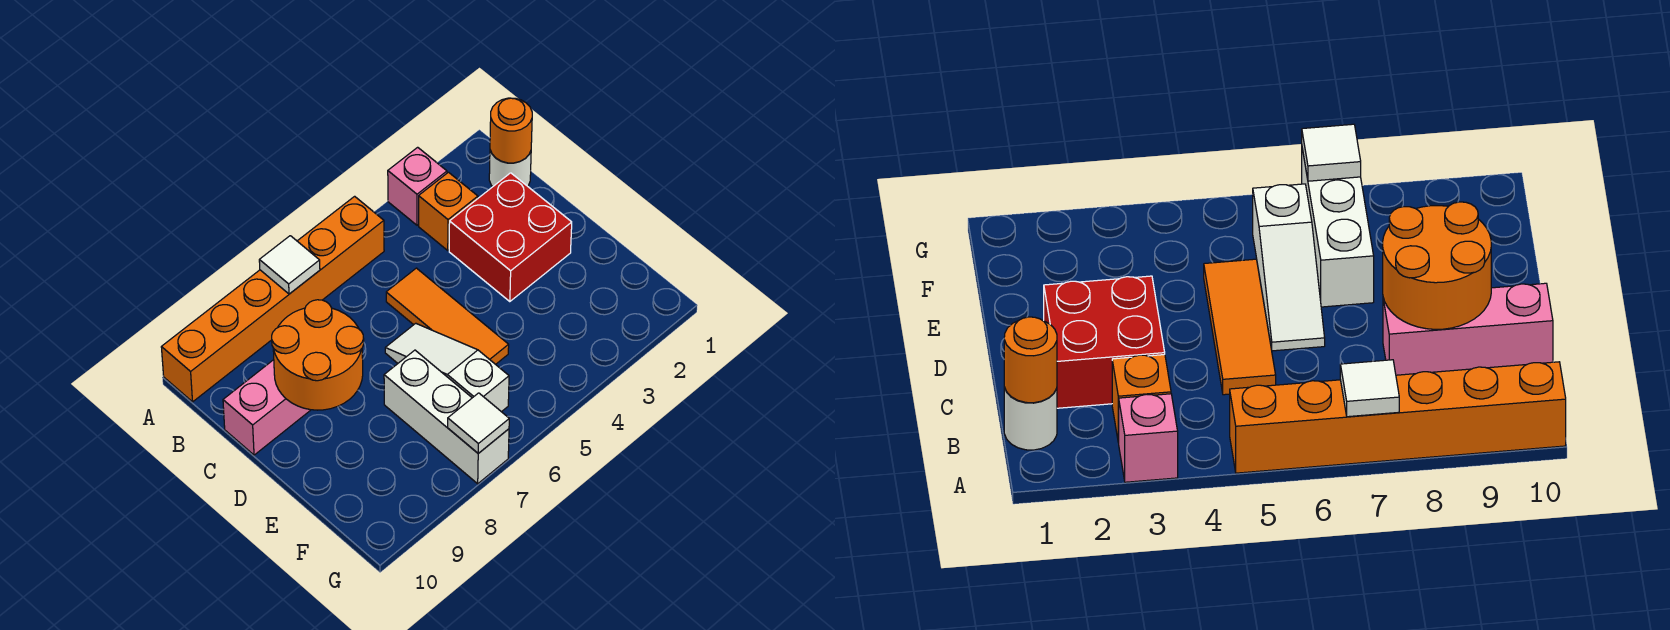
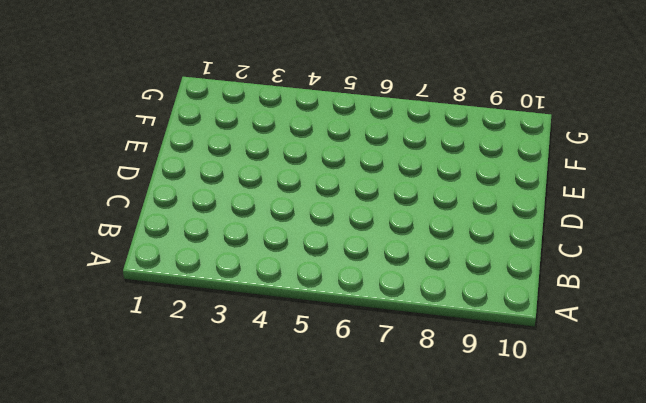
none -> pink brick A3 level 1
none -> orange brick A5:A10 level 1
none -> white round brick B1 level 1

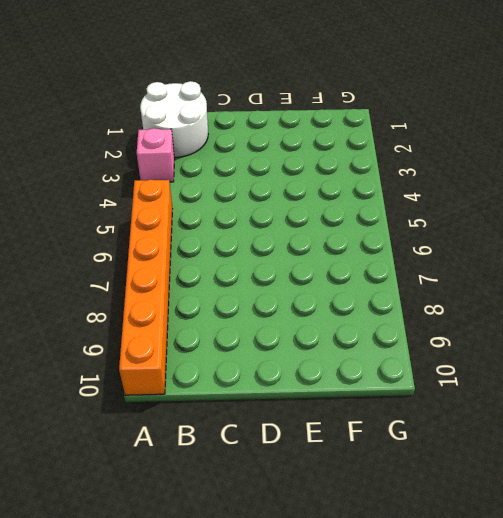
white round brick A1:B2 level 1 -> white round brick B1 level 1
none -> orange brick B3 level 1
none -> red brick C2:D3 level 1
none -> orange tile C5:E5 level 1

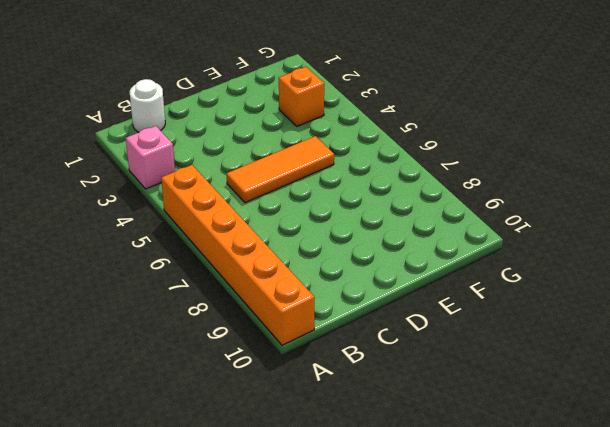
orange brick F3 level 1 -> orange brick B3 level 1
none -> red brick C2:D3 level 1
none -> pink brick C8:C10 level 1
none -> white slope D6:F6 level 1 top F

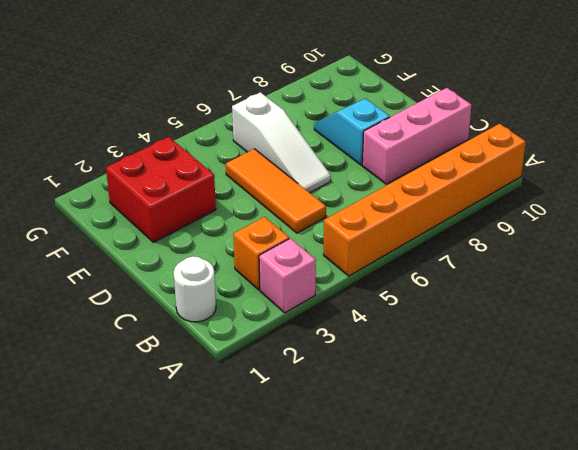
cyan slope D8:E8 level 1 top D -> none
red brick E2:F3 level 1 -> red brick C2:D3 level 1
none -> white brick E7:G7 level 1
none -> white tile A7 level 2
none -> orange round brick B1 level 2

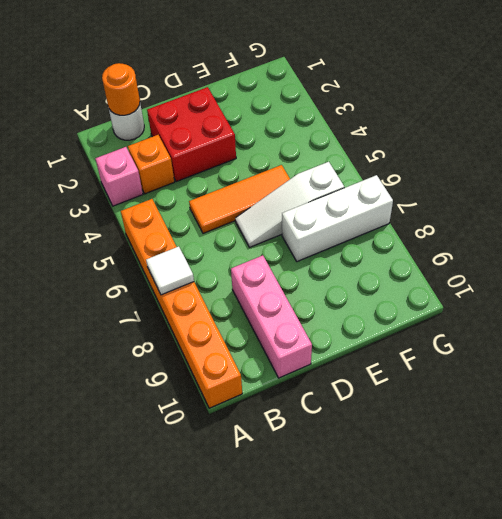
none -> orange round brick C8:D9 level 2
none -> white tile G7 level 2

